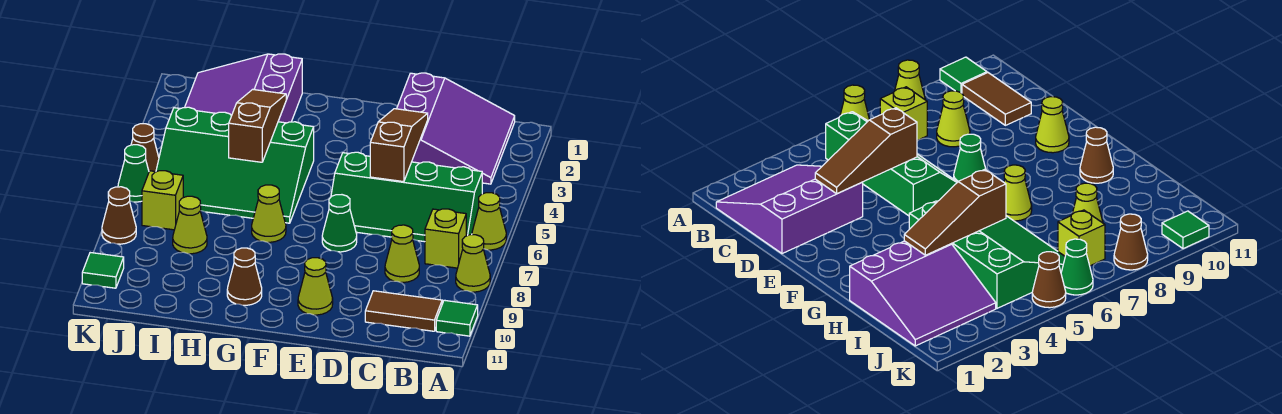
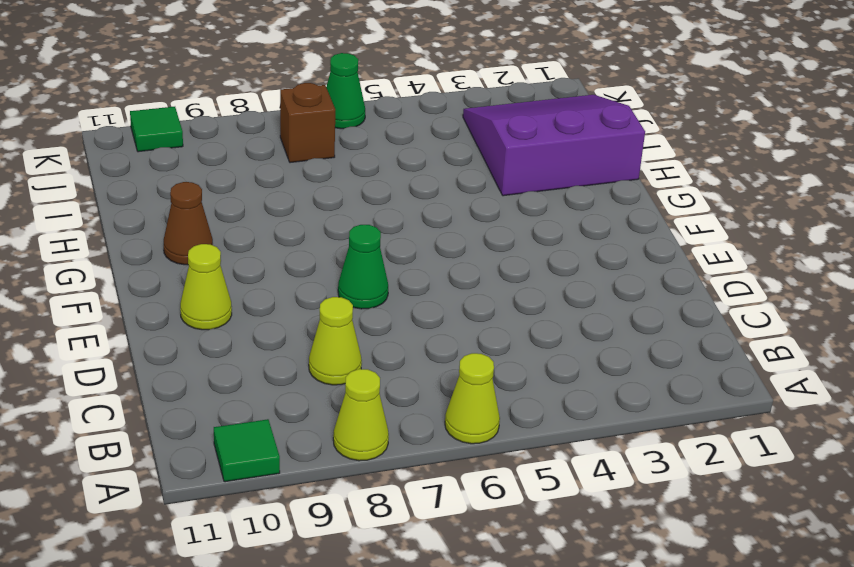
brown brick J7 level 1 -> lime brick J7 level 1
none -> purple slope B1:D3 level 1 top D
none -> green slope B5:E6 level 1 top 5
none -> lime brick B7 level 1

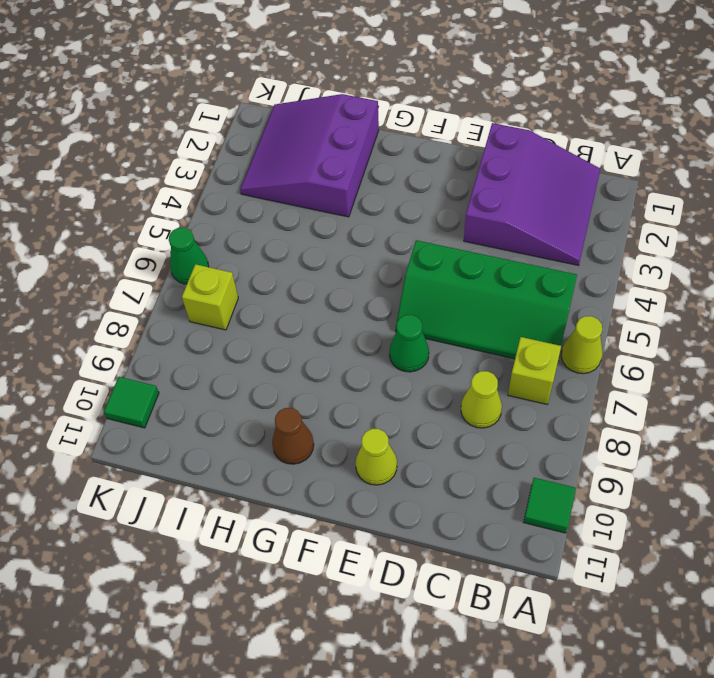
none -> lime cone A8 level 1
none -> brown tile B10:C10 level 1
none -> green slope G4:J6 level 1 top 4

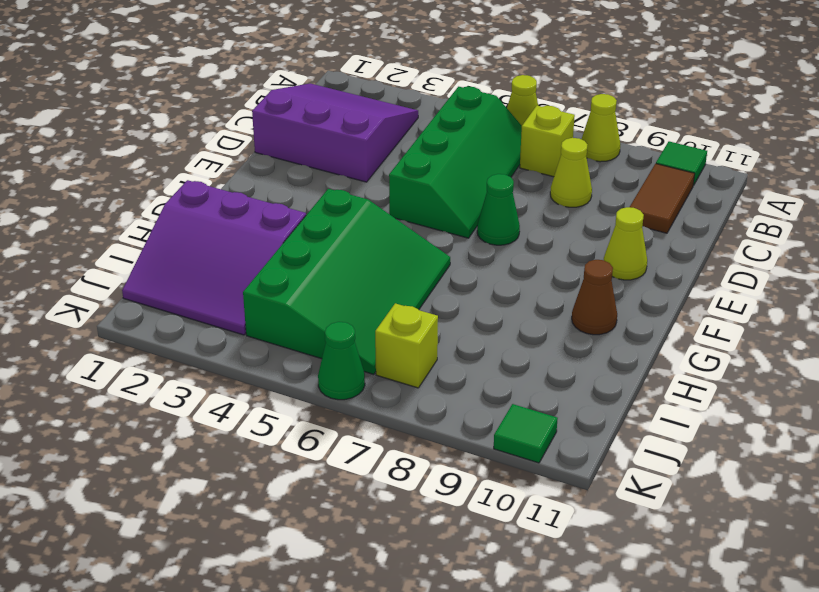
none -> lime cone G7 level 1
none -> lime cone I8 level 1
none -> brown cone K5 level 1

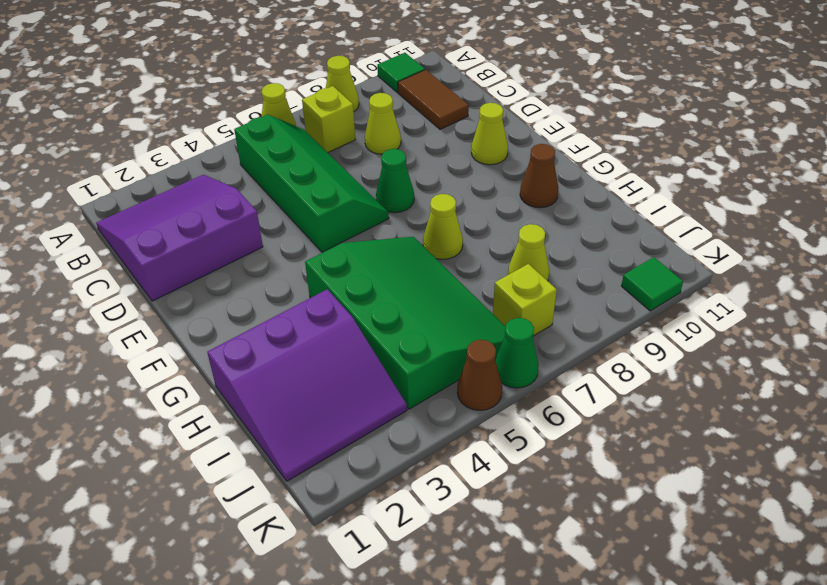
none -> brown cone K8 level 1
none -> brown slope D3:D5 level 2 top 5
none -> brown slope H3:H5 level 2 top 5

